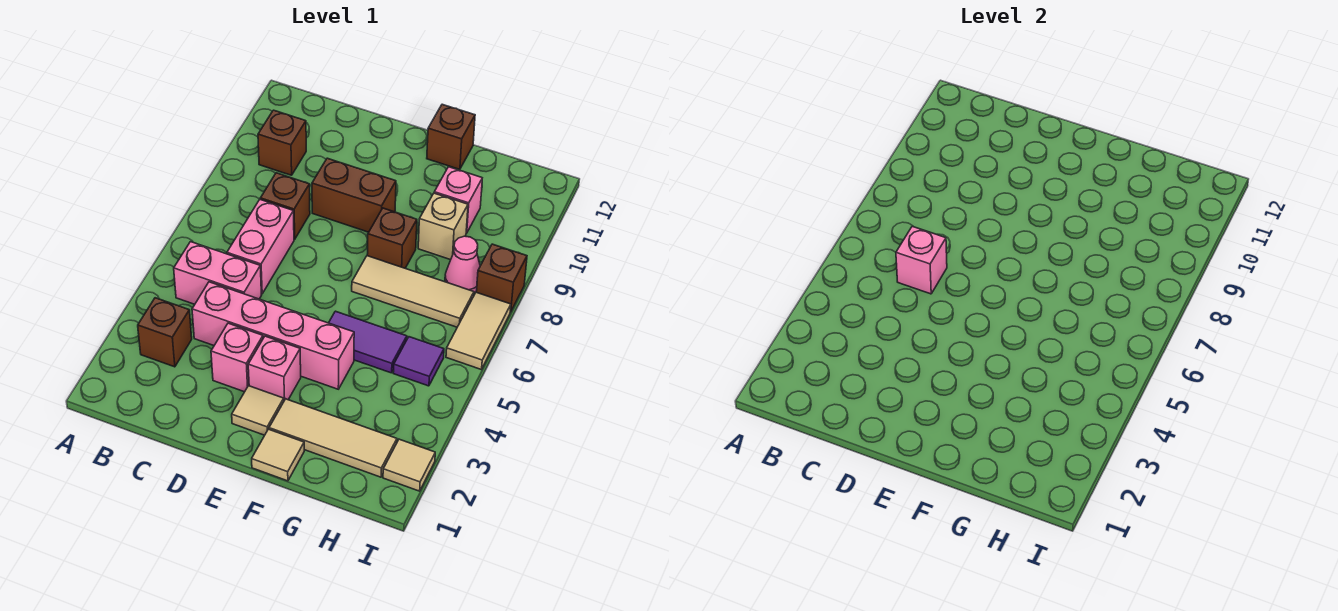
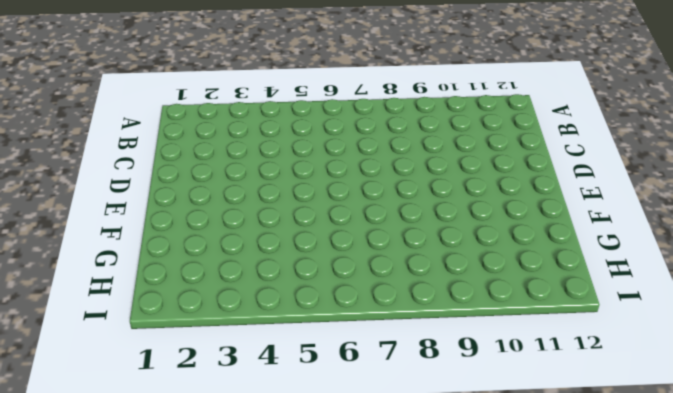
none -> brown brick B3 level 1
none -> pink brick B5:C5 level 1
none -> brown brick B10 level 1

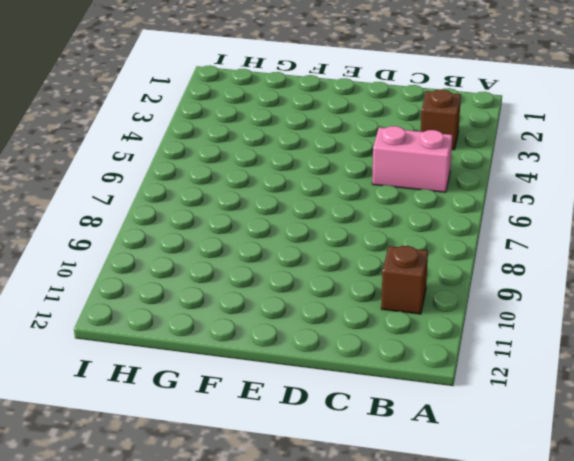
none -> pink brick C4:F4 level 1
none -> pink brick C6:C7 level 1
none -> brown brick C8 level 1

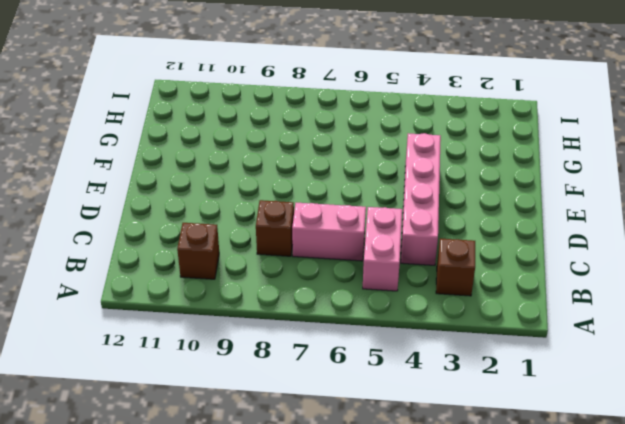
none -> pink brick D3 level 1
none -> brown brick D9:E9 level 1
none -> tan tile E2 level 1

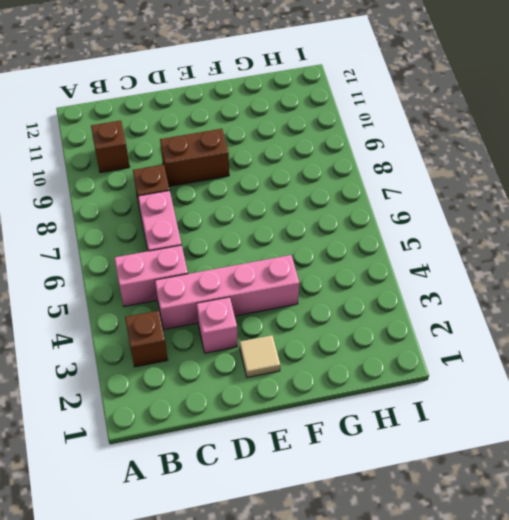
none -> pink brick E3 level 1
none -> tan tile F1 level 1
none -> tan tile F2:H2 level 1

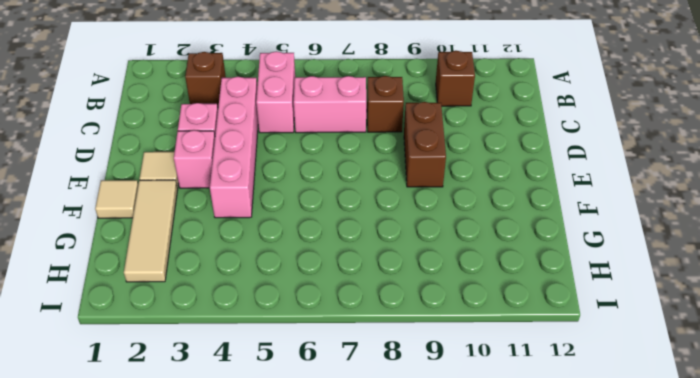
none -> purple tile F5:G5 level 1
none -> tan tile F7:H7 level 1
none -> brown brick F8 level 1

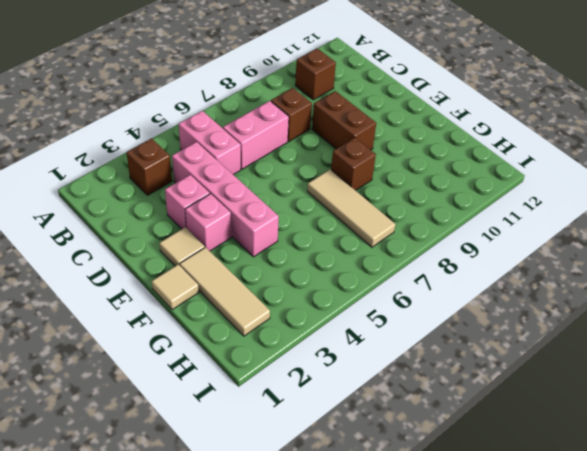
none -> purple tile F5:G5 level 1
none -> brown brick F12 level 1
none -> tan brick G9 level 1

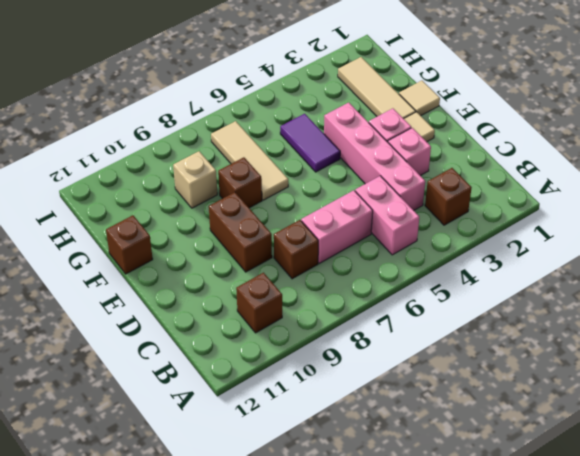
none -> pink brick G10 level 1
none -> purple tile H5 level 1
none -> pink cone H8 level 1

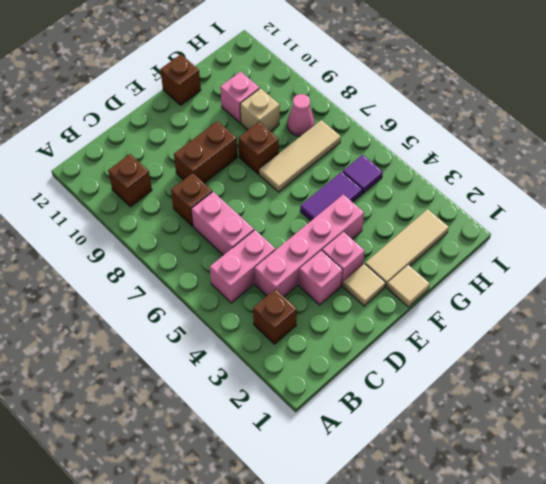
none -> tan tile I2 level 1
none -> tan tile I6:I7 level 1
none -> brown brick I8 level 1

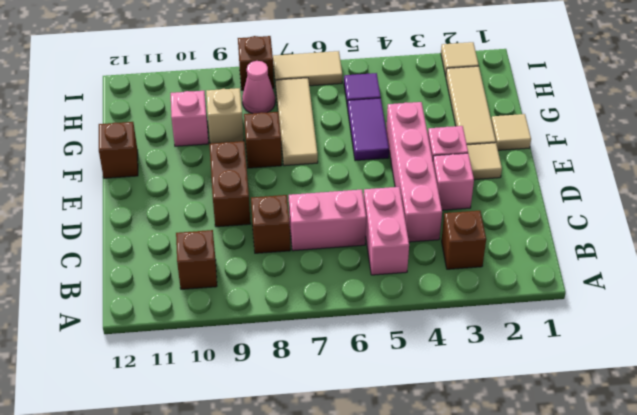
none -> pink brick C6 level 2

